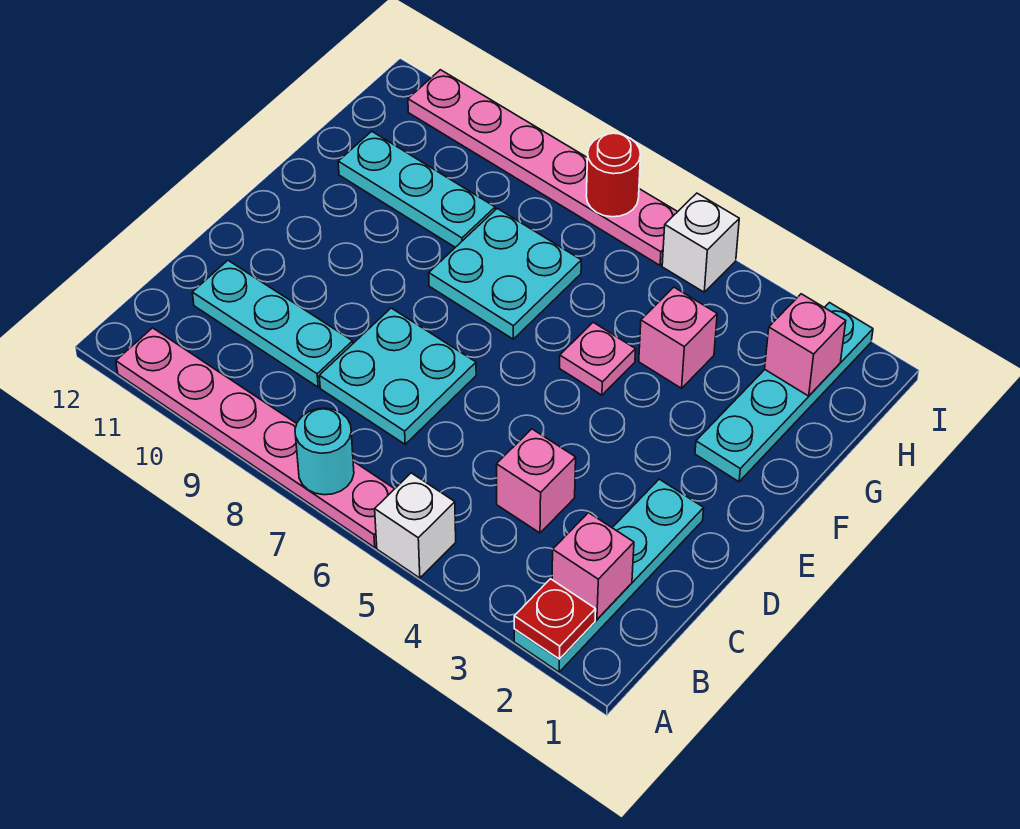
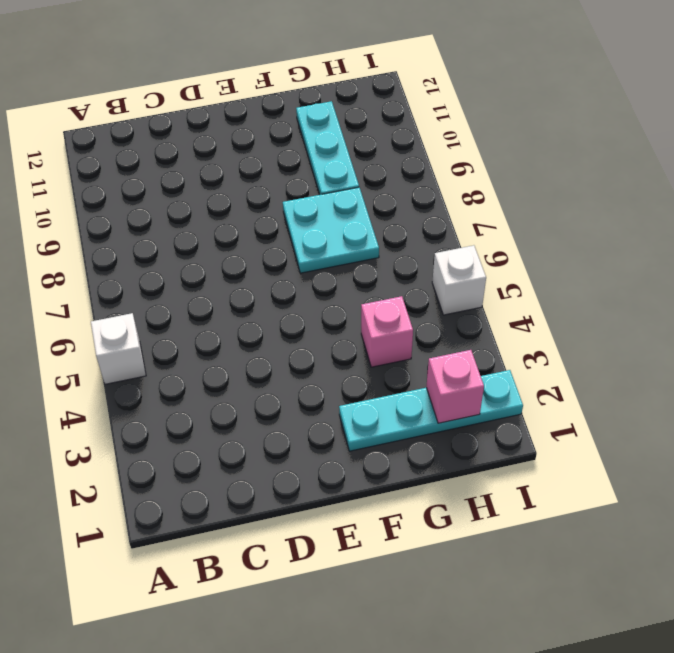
none -> cyan plate A2:D2 level 1
none -> pink plate A6:A11 level 1
none -> pink brick C4 level 1

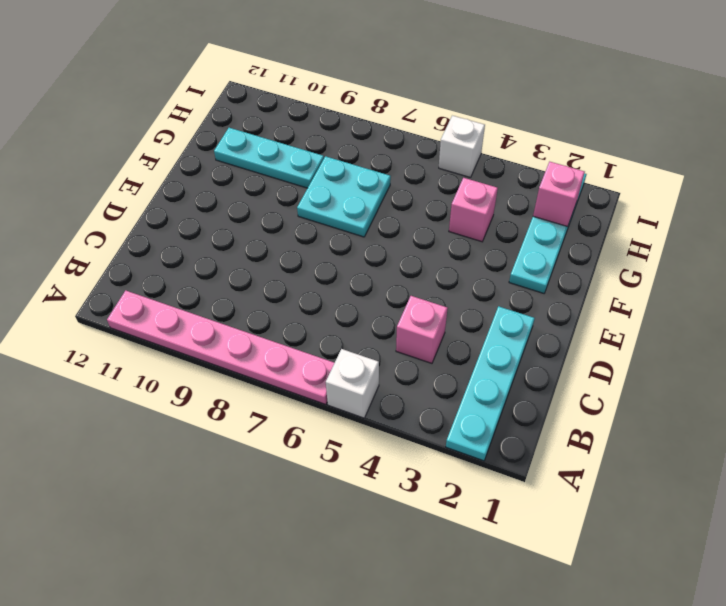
none -> cyan plate C7:D8 level 1
none -> cyan plate C9:C11 level 1
none -> pink plate F5 level 1

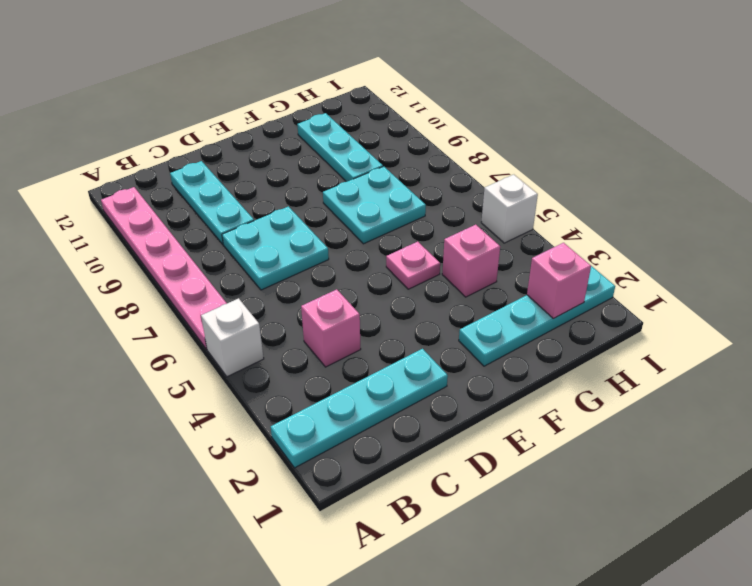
none -> pink plate I6:I11 level 1
none -> red plate A2 level 2
none -> cyan round brick A7 level 2

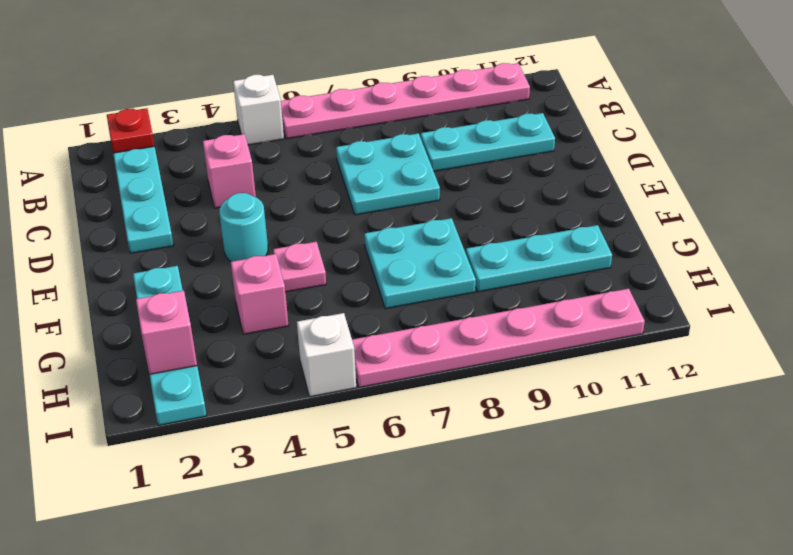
cyan round brick E4 level 1 -> cyan round brick A7 level 2
none -> pink brick B2 level 2
none -> red round brick I7 level 2

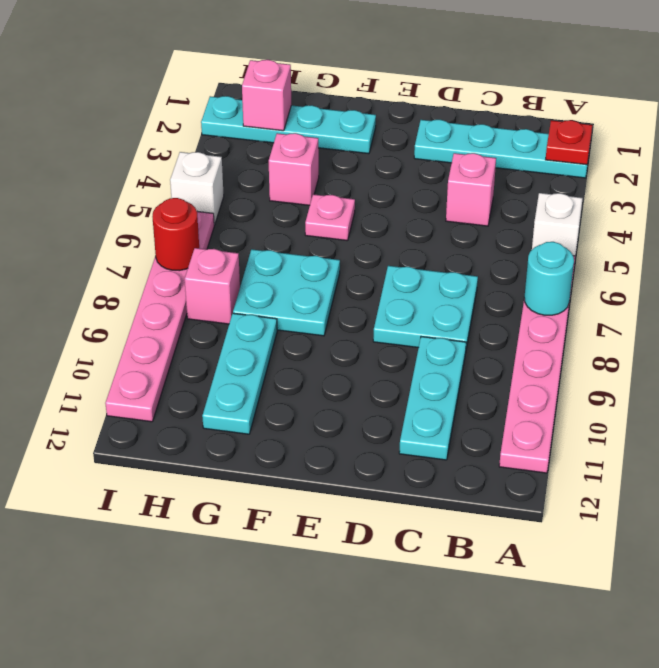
pink brick H8 level 1 -> pink brick B2 level 2

